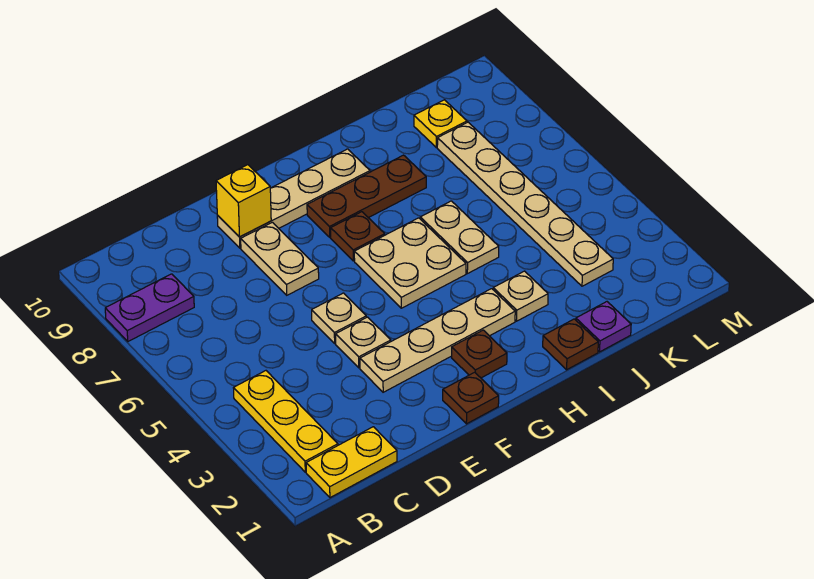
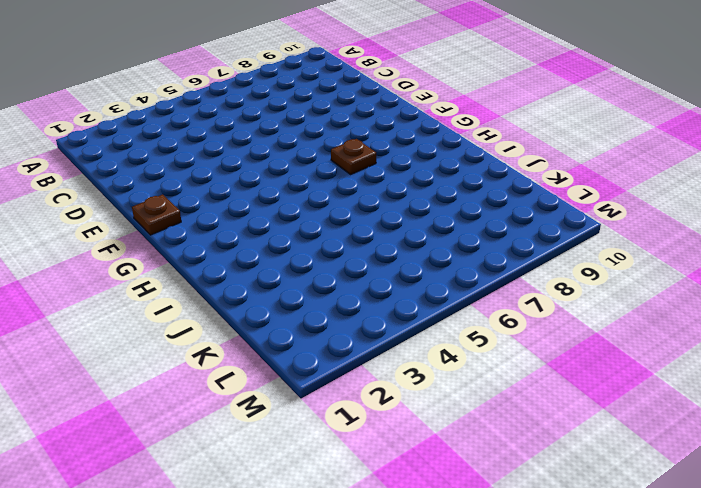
none -> purple plate A8:B8 level 1
none -> yellow plate B1:C1 level 1
none -> yellow plate B2:B4 level 1

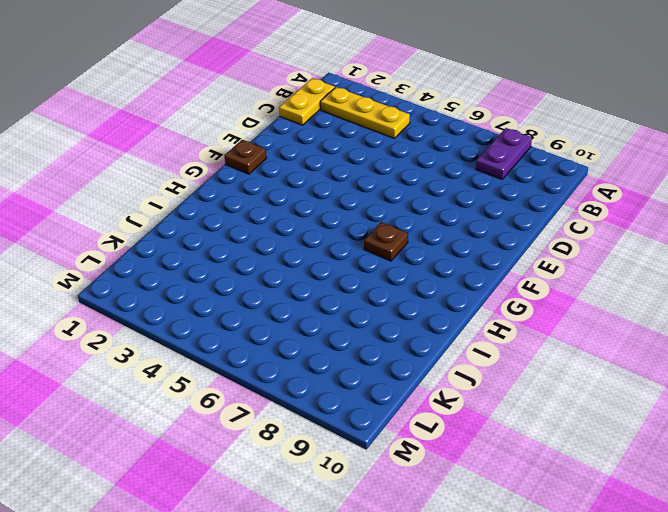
none -> tan plate E3:H3 level 1
none -> tan plate E4 level 1
none -> tan plate E5 level 1

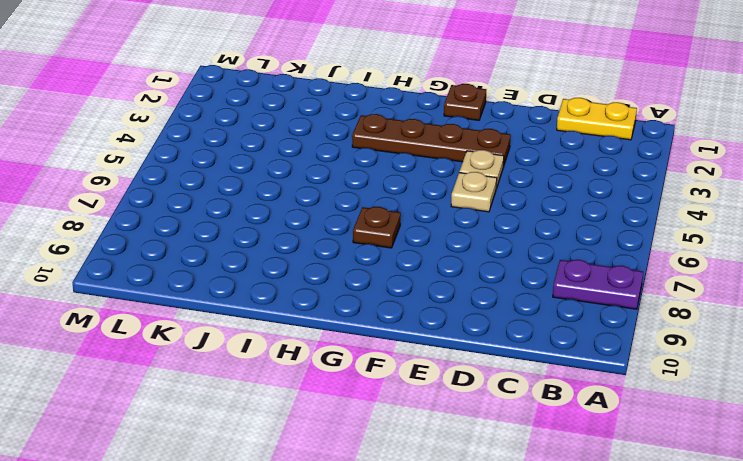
brown plate E3:H3 level 1 -> tan plate E3:H3 level 1
none -> yellow plate B2:B4 level 1
none -> tan plate E7:E8 level 1
none -> tan plate E9:H9 level 1

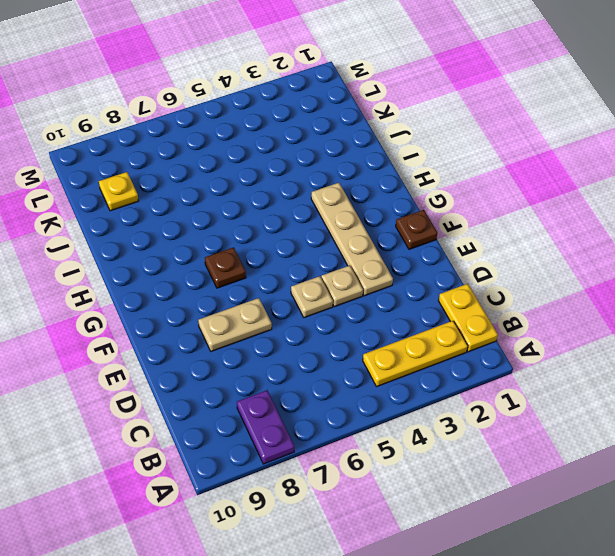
none -> tan plate E9:H9 level 1
none -> brown plate G2 level 1
none -> tan plate G5:H6 level 1

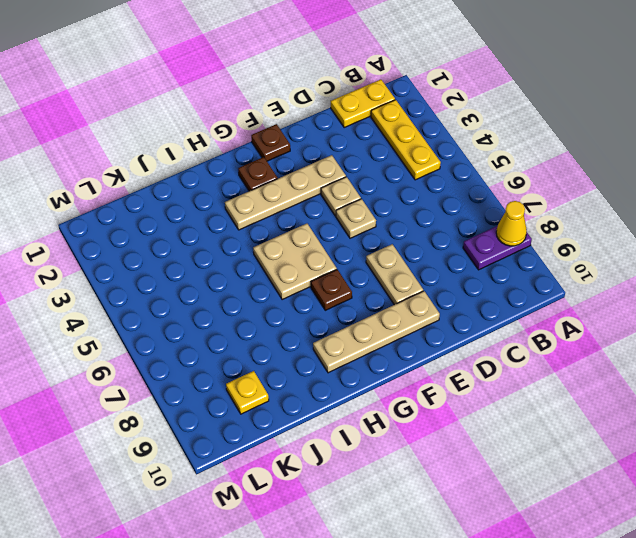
yellow cone A8 level 2 -> none
none -> brown plate G8:I8 level 1
none -> brown plate I1 level 1
none -> tan plate I3 level 1

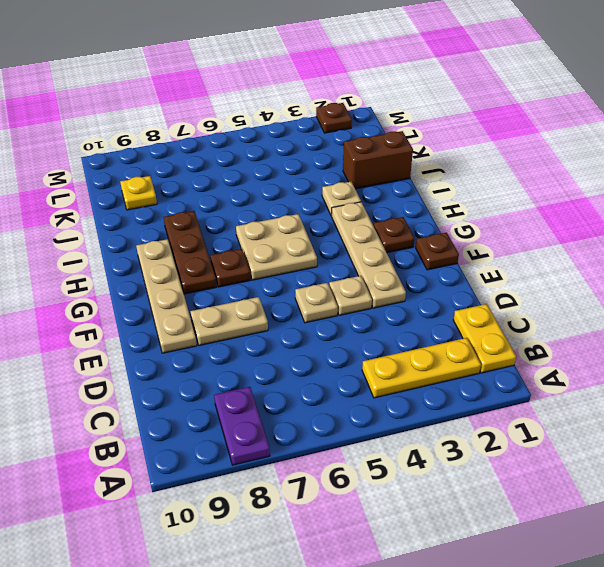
brown brick J1:J2 level 1 -> purple plate J1 level 1
brown plate M2 level 1 -> brown plate I1 level 1
none -> tan plate I5:I6 level 1
none -> tan plate K3:K8 level 1
none -> yellow brick E9 level 2

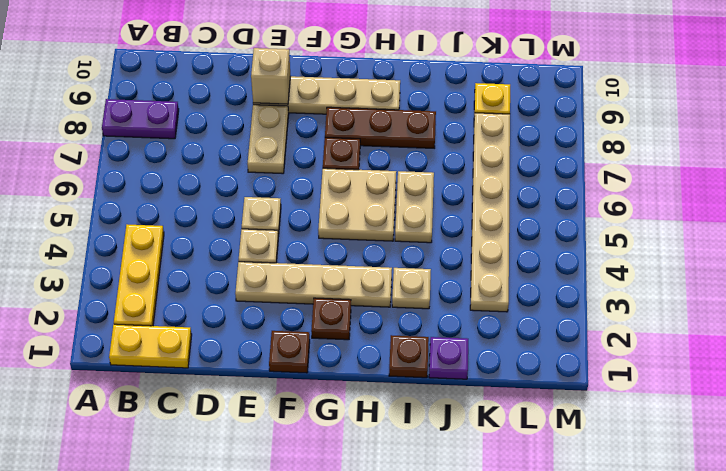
tan brick E9 level 2 -> yellow brick E9 level 2

